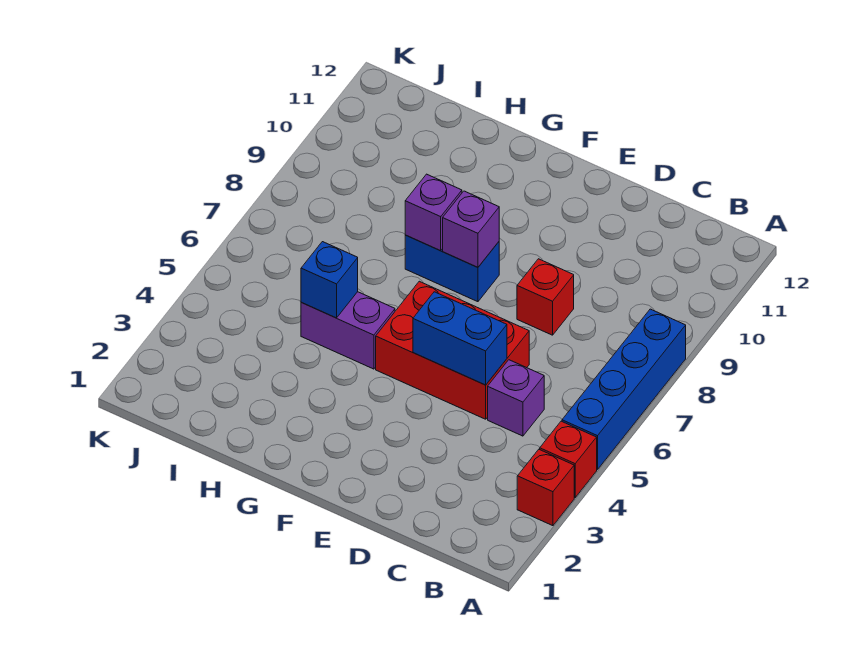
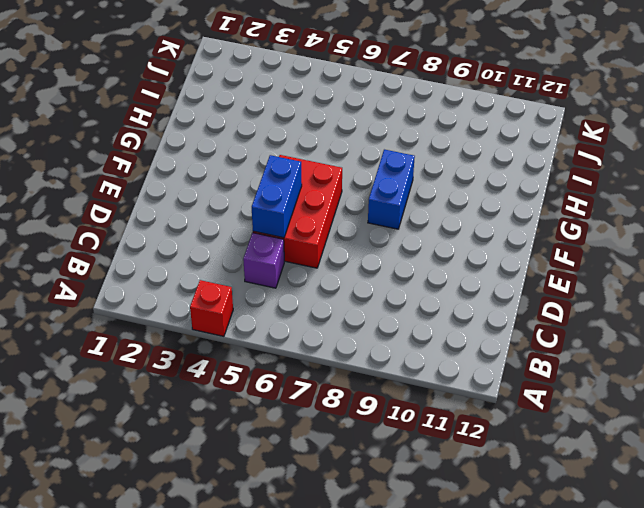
none -> red brick A3 level 1
none -> blue brick A5:A8 level 1
none -> red brick D8 level 1

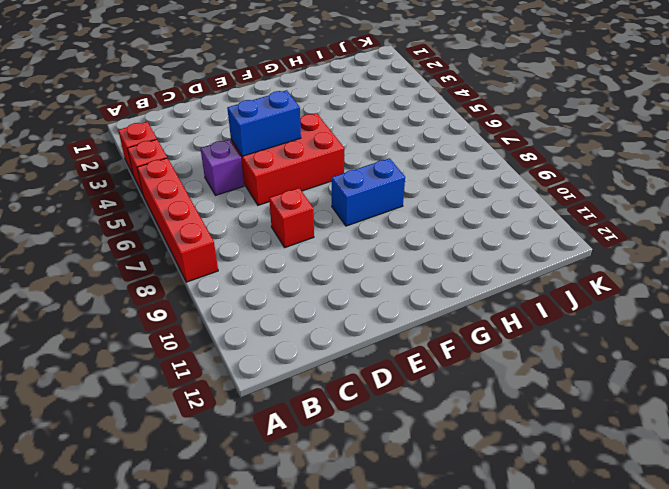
red brick A5:A8 level 1 -> blue brick A5:A8 level 1
none -> purple brick G5:H5 level 1
none -> purple brick F8 level 2
none -> purple brick G8 level 2

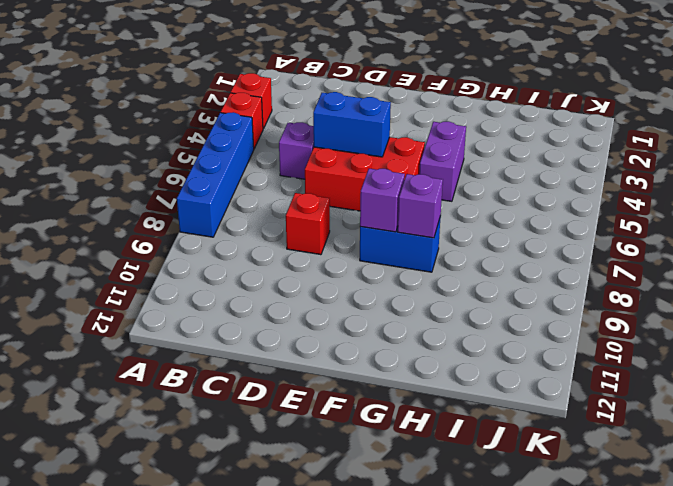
purple brick G4:G5 level 1 -> purple brick G5:H5 level 1
none -> blue brick H5 level 2

